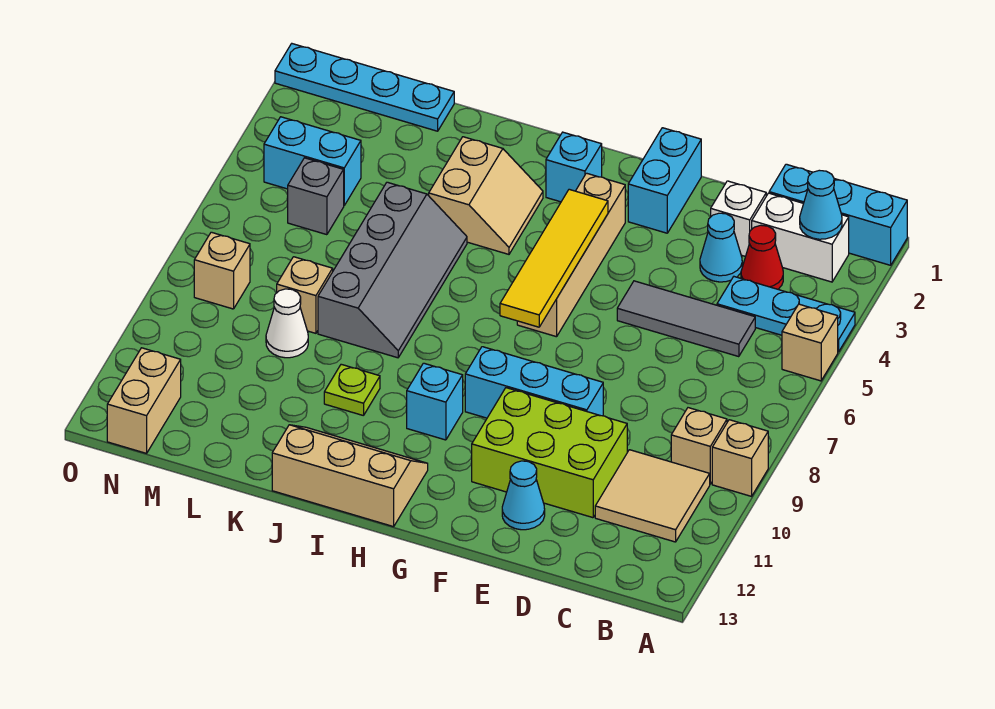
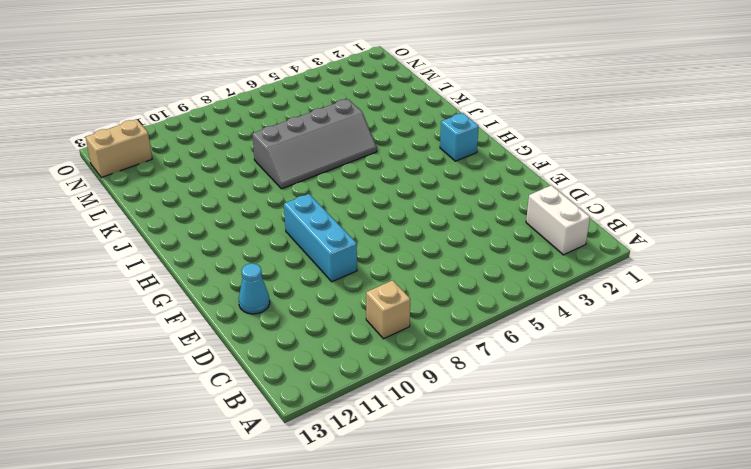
none -> cyan brick A1:C1 level 1
none -> cyan plate A4:C4 level 1
none -> tan brick A5 level 1
none -> tan brick A9 level 1

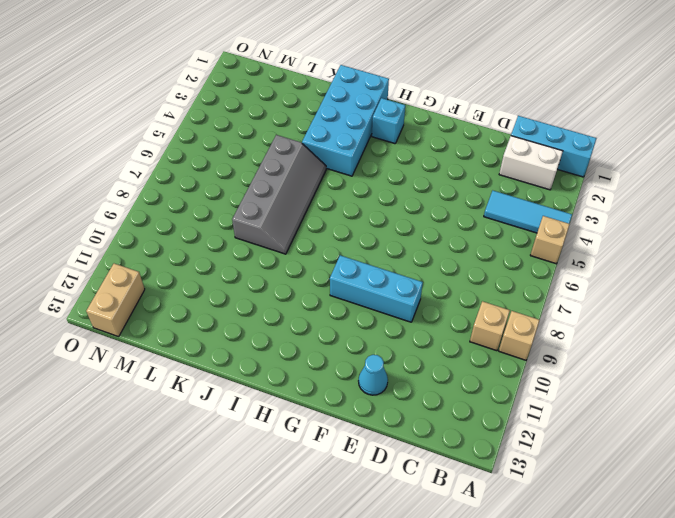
cyan tile A4:C4 level 1 -> cyan plate A4:C4 level 1
cyan brick I1:J4 level 1 -> tan slope I3:J4 level 1 top J
none -> tan tile B10:C11 level 1
none -> red cone C3 level 1
none -> grey tile C5:E5 level 1
none -> white brick D2 level 1

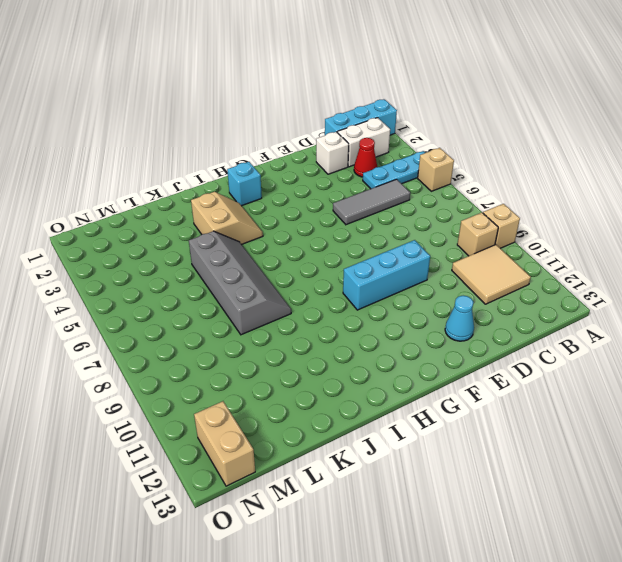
none -> cyan cone D3 level 1
none -> lime brick D10:F11 level 1
none -> cyan brick F1:F2 level 1
none -> tan brick G3:G6 level 1

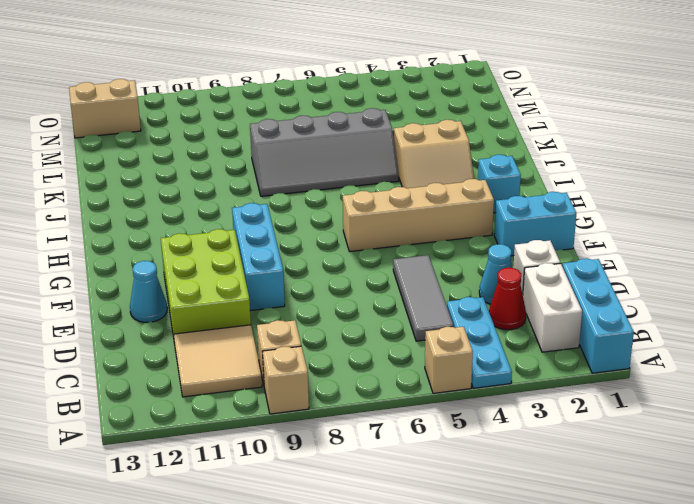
none -> cyan brick H10 level 1
none -> tan slope H12:J13 level 1 top 13
none -> lime plate J10 level 1
none -> cyan plate L1:O1 level 1

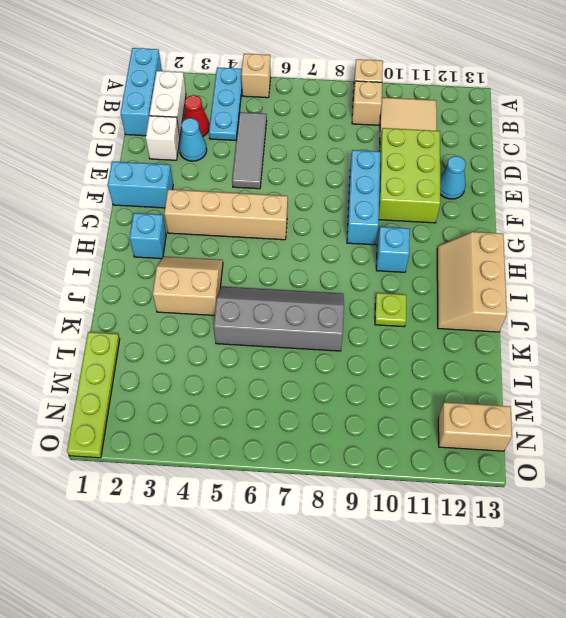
lime plate L1:O1 level 1 -> cyan plate L1:O1 level 1
none -> tan brick L8 level 1
none -> white cone L9 level 1
none -> cyan brick M4:N4 level 1
none -> grey brick M5 level 1

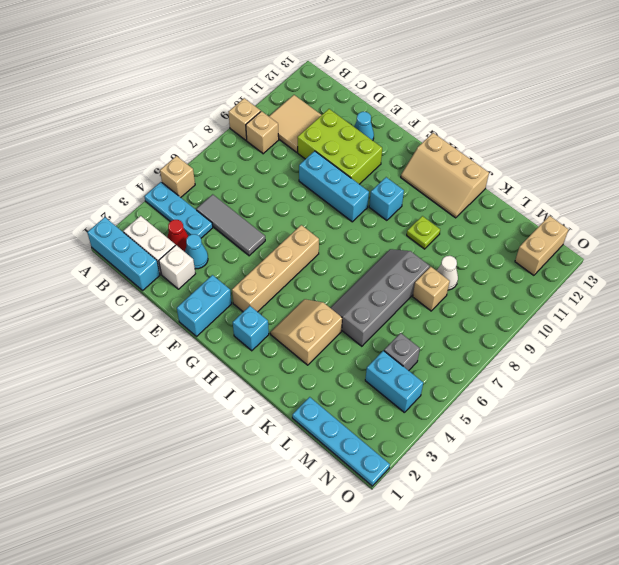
none -> tan brick N8 level 1
none -> cyan cone B2 level 2
none -> yellow tile G4:G7 level 2

